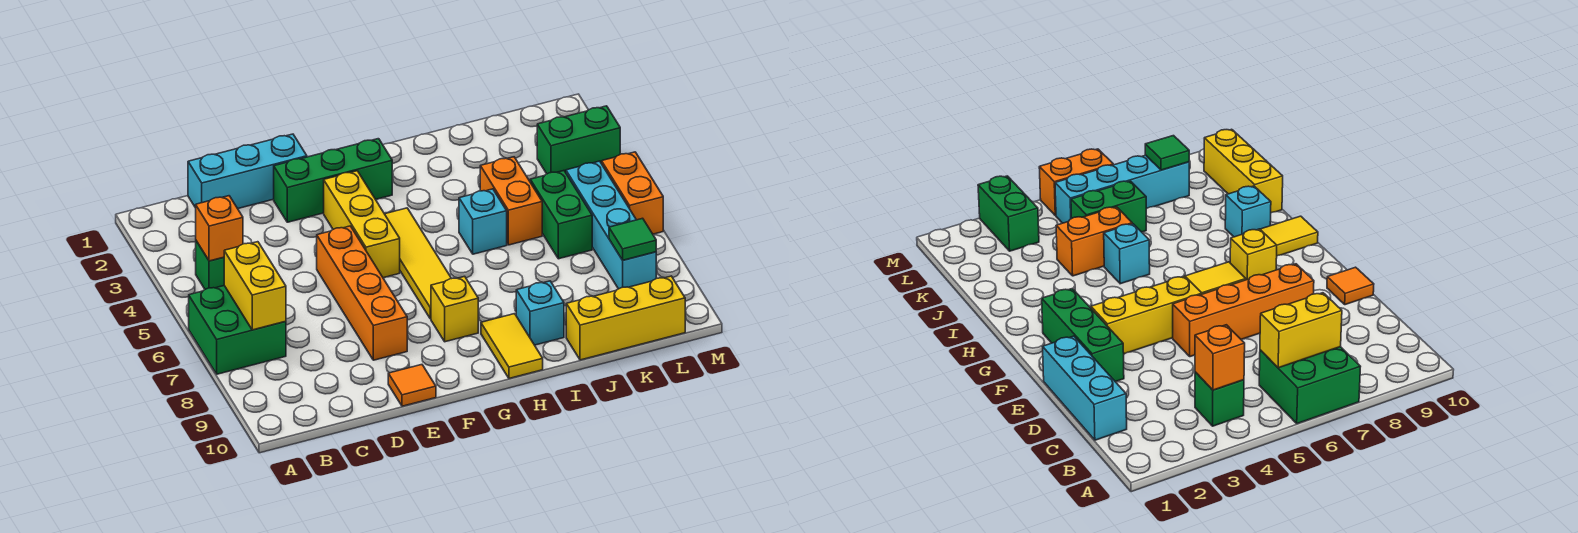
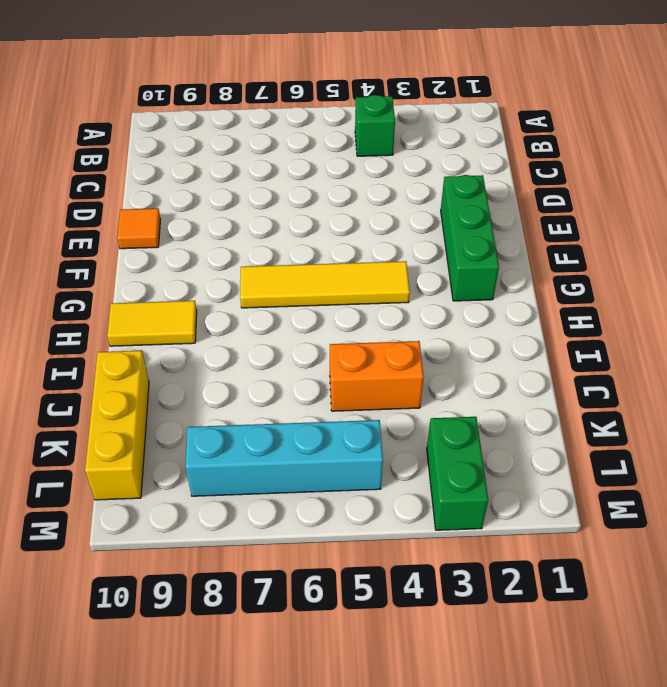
none -> green brick A6:B7 level 1
none -> cyan brick C1:E1 level 1
none -> orange brick E5:E8 level 1

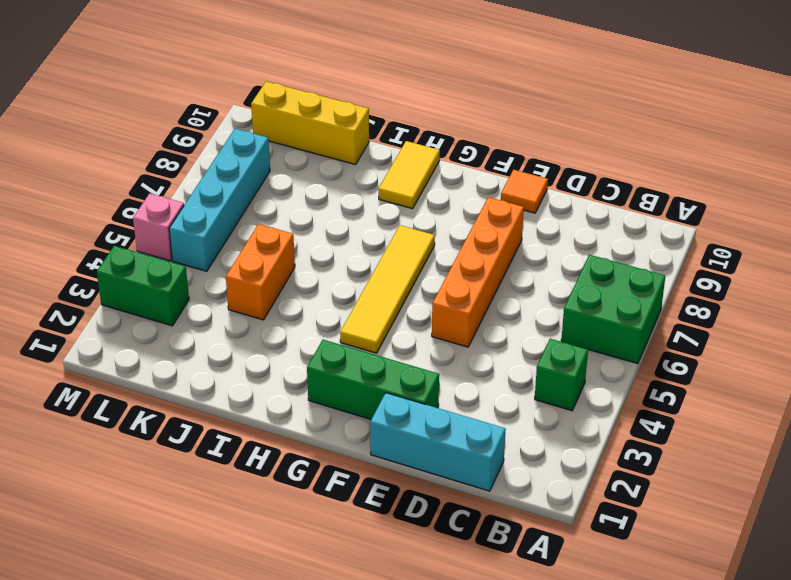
pink brick M5 level 1 -> orange brick M5:M6 level 1
none -> yellow brick F3:F5 level 1
none -> yellow brick G8 level 1
none -> cyan brick I5 level 1

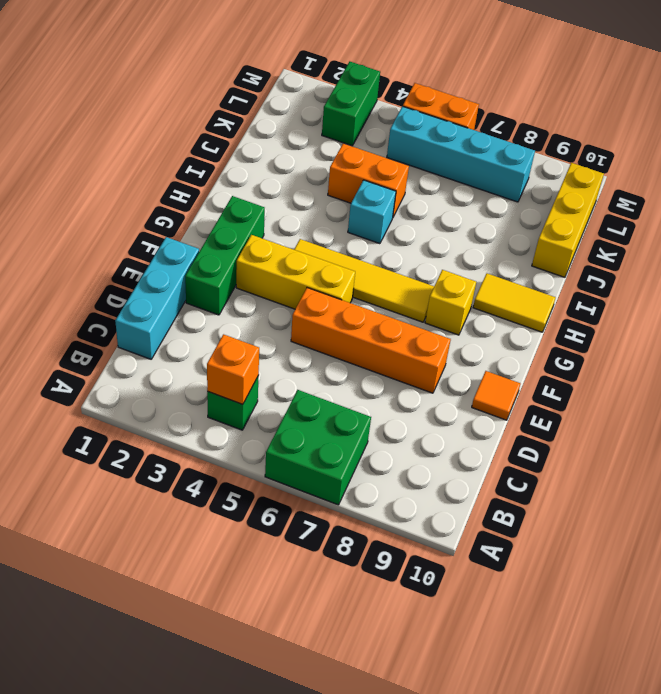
none -> cyan brick I9 level 1
none -> green brick K5:K6 level 1
none -> yellow brick B6:B7 level 2

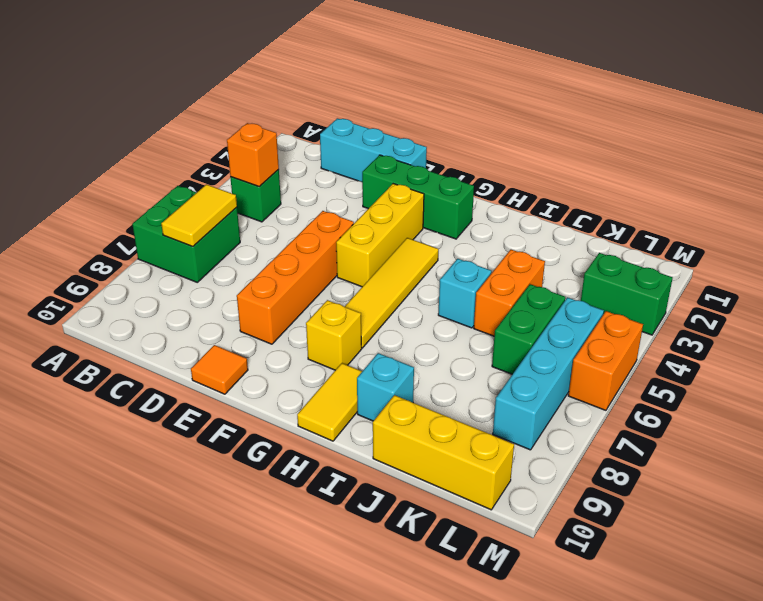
yellow tile B6:B7 level 2 -> yellow brick B6:B7 level 2
none -> green tile L8 level 2

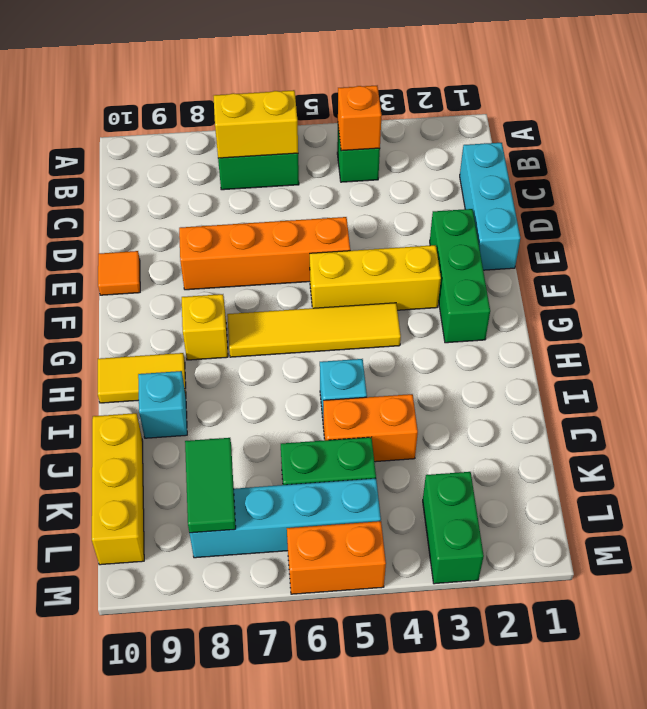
green tile K8:L8 level 2 -> green tile L8 level 2

